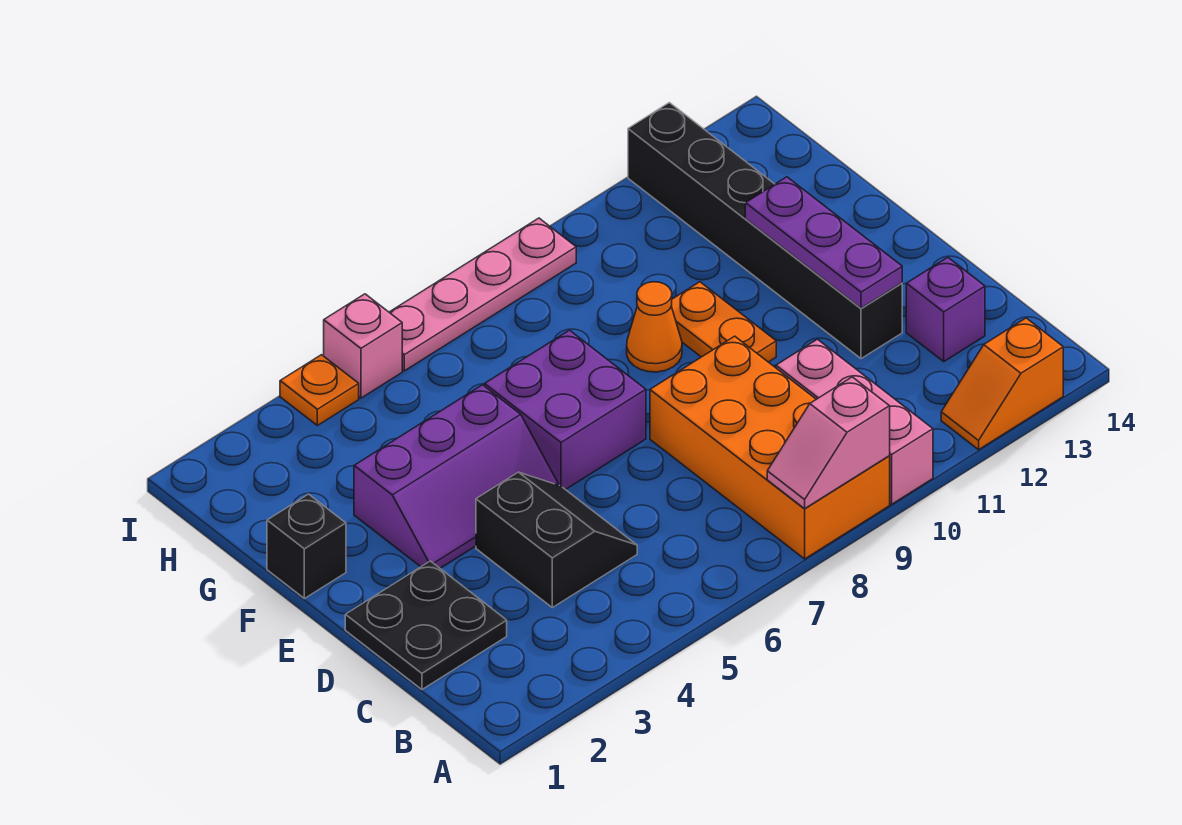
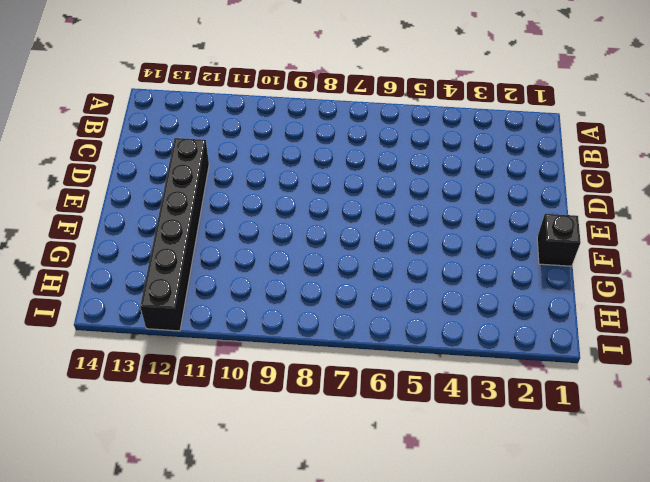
none -> orange brick A8:D9 level 1
none -> pink brick A10:C10 level 1
none -> orange slope A12:A13 level 1 top 13

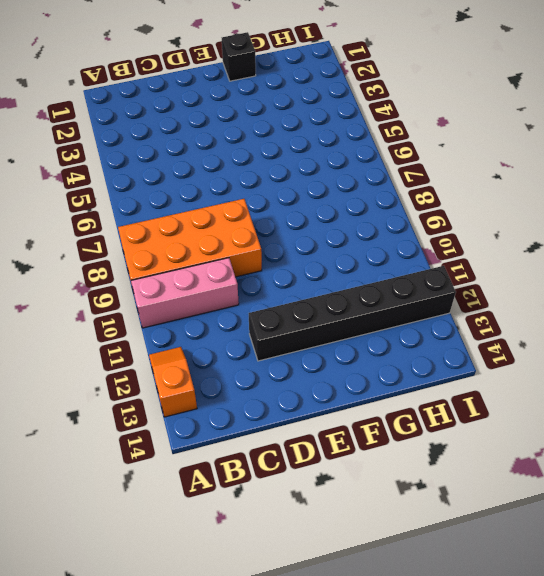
none -> black plate C1:D2 level 1
none -> black slope C4:D5 level 1 top 4
none -> purple brick C13 level 1

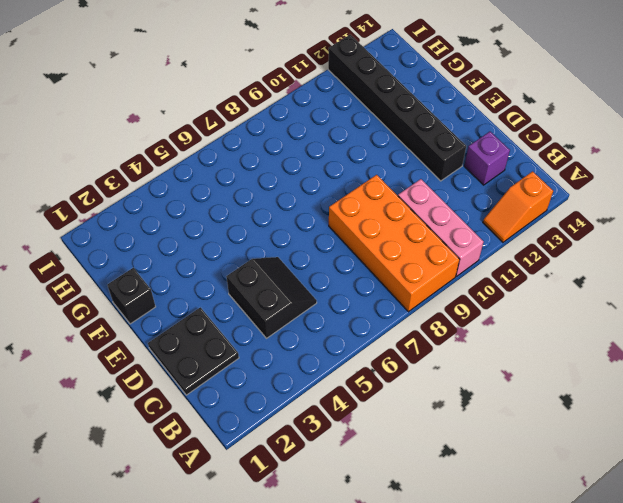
none -> purple slope E3:F5 level 1 top F
none -> purple brick E6:F7 level 1
none -> orange plate E10:F10 level 1

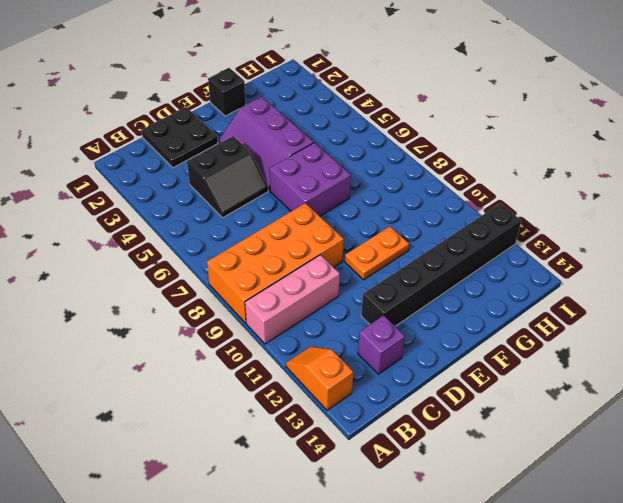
none -> orange cone F9 level 1
none -> orange plate I4 level 1
none -> pink brick I5 level 1

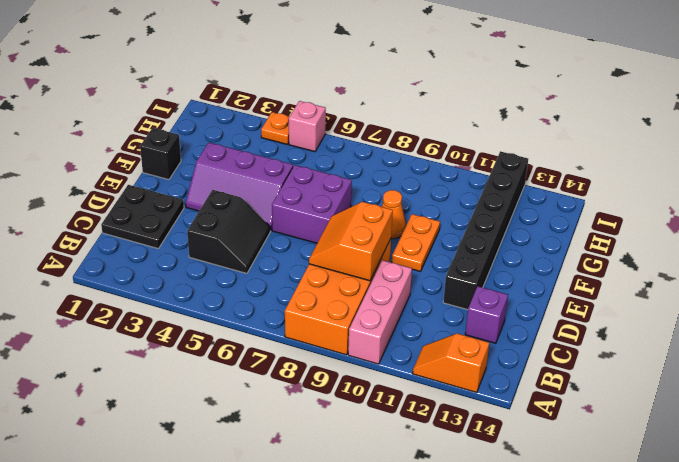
orange slope C8:D9 level 2 top 9 -> none
none -> pink plate I6:I9 level 1
none -> pink slope A8:A9 level 2 top 9
none -> purple plate D12:F12 level 2

